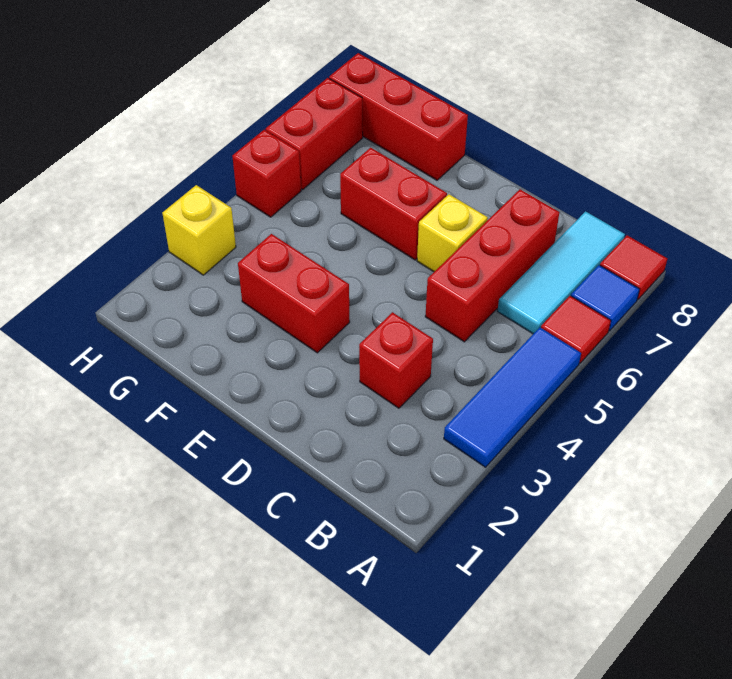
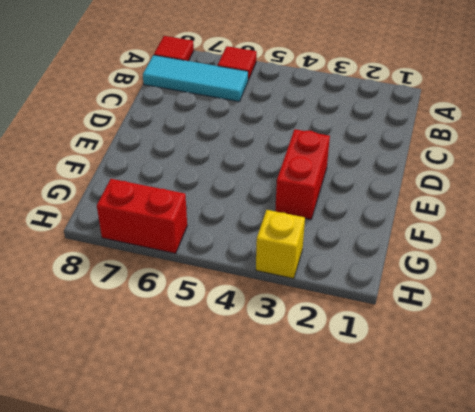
none -> blue tile A3:A5 level 1
none -> blue tile A7 level 1
none -> red brick C3 level 1

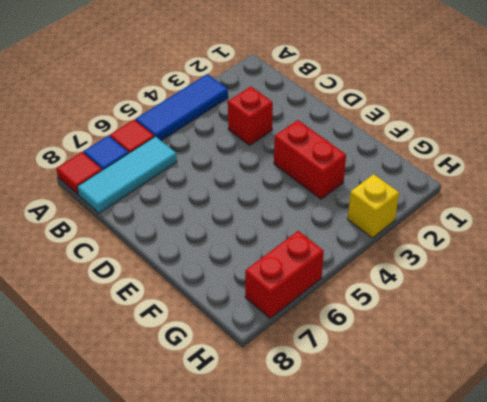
none -> red brick C5:C7 level 1
none -> yellow brick D6 level 1
none -> red brick E6:F6 level 1

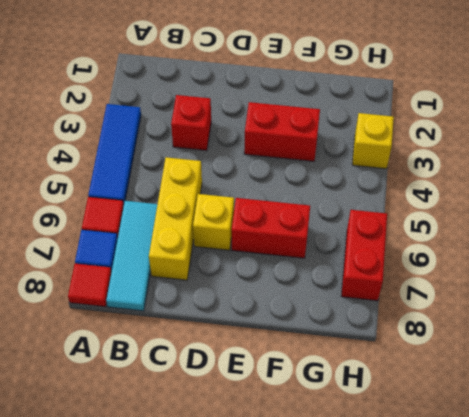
yellow brick C5:C7 level 1 -> red brick C5:C7 level 1
none -> red brick F8:H8 level 1
none -> red brick H5 level 1

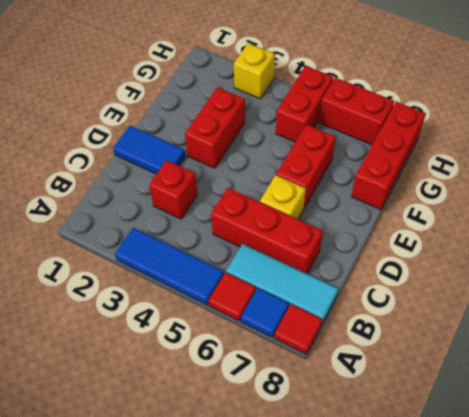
blue tile D1:D2 level 1 -> none
red brick G5:H5 level 1 -> red brick H5 level 1

